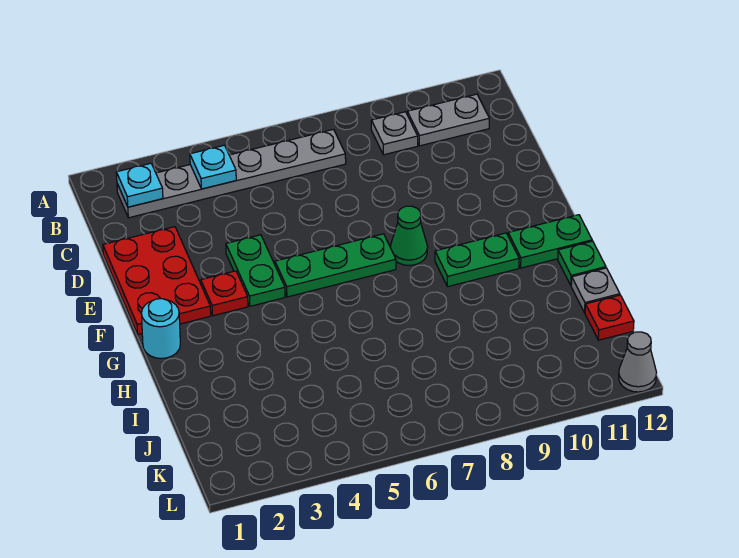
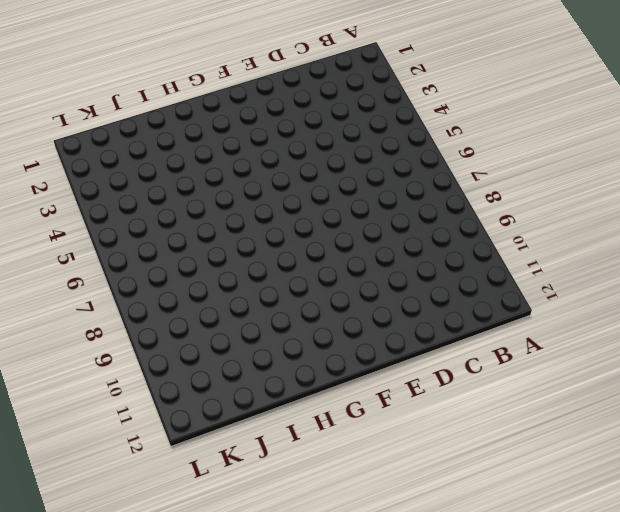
none -> grey plate B2:B7 level 1
none -> grey plate B9 level 1
none -> grey plate B10:B11 level 1

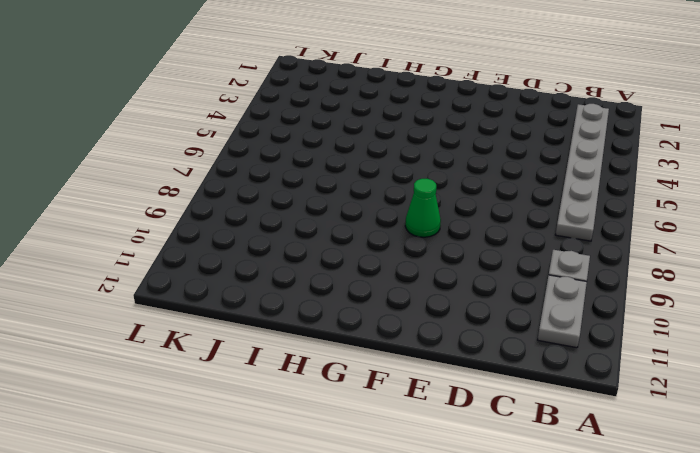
none -> red plate D1:F2 level 1
none -> green plate E4:F4 level 1
none -> red plate F3 level 1

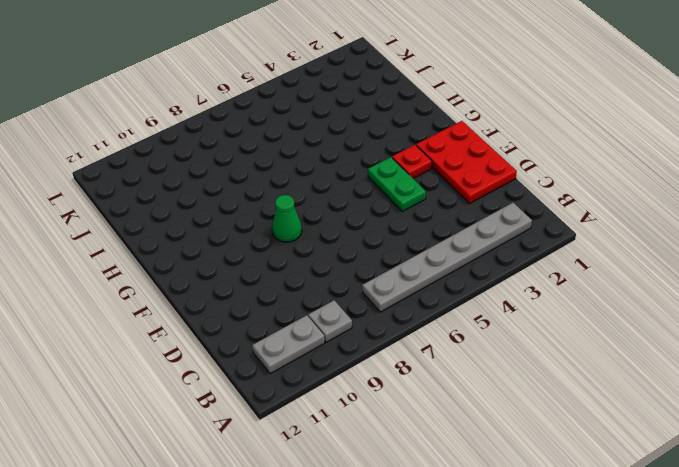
none -> green plate F5:F7 level 1
none -> cyan round brick G1 level 1
none -> green plate G9:G10 level 1

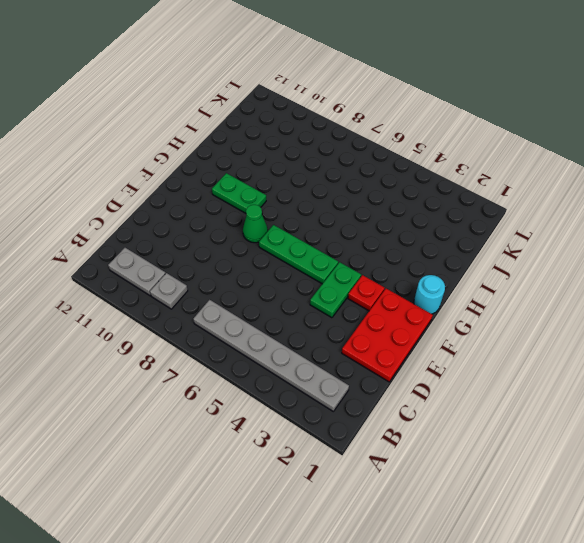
none -> green plate G11:G12 level 1
none -> green plate H12 level 1
none -> grey plate I12 level 1

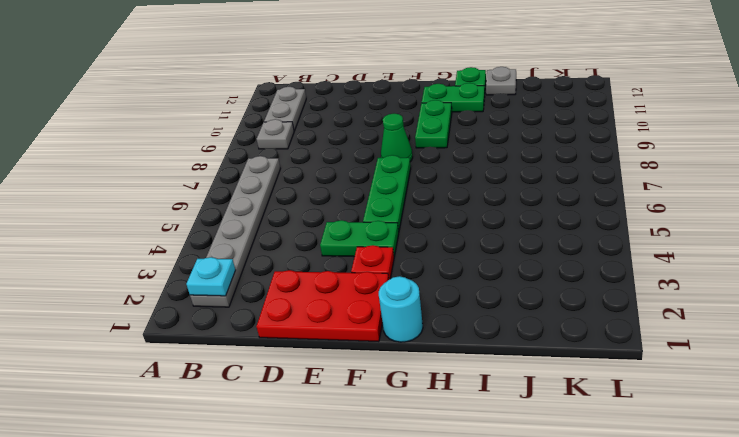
green plate G11:H11 level 1 -> green plate G11:G12 level 1
none -> red plate J12 level 1
none -> grey cone L12 level 1
none -> cyan plate B4 level 2

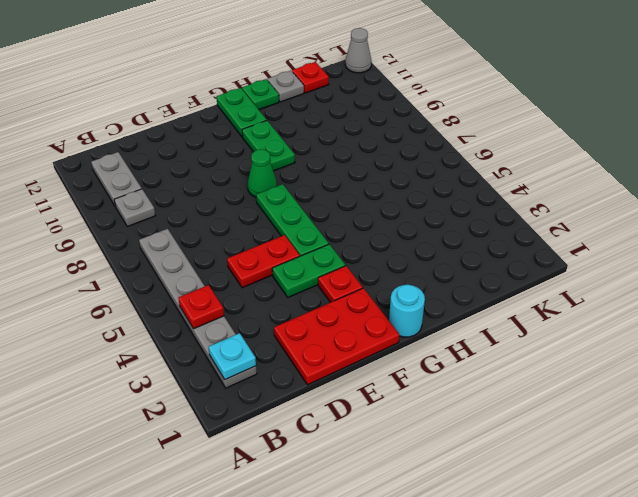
red plate B4 level 2 -> cyan plate B4 level 2
red plate D5:E5 level 1 -> none

